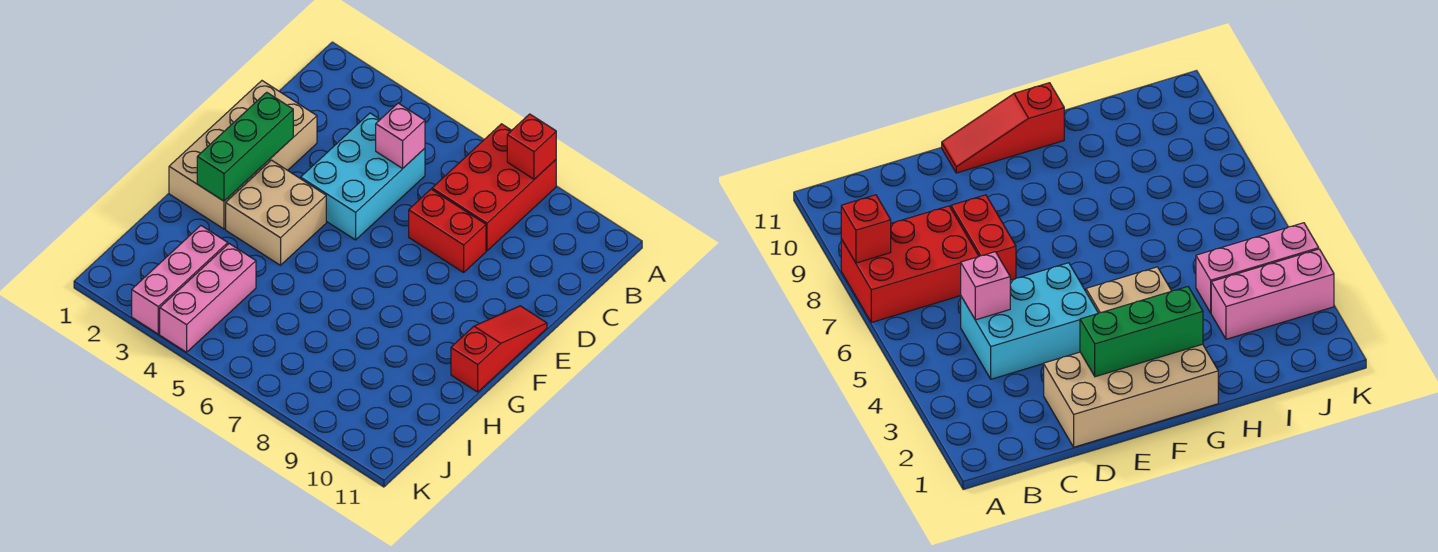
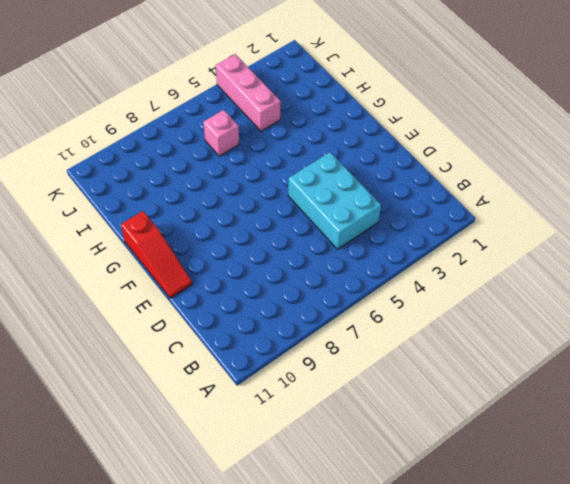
pink brick I6 level 1 -> pink brick C5 level 2
none -> red brick A7:C8 level 1
none -> tan brick D1:G2 level 1

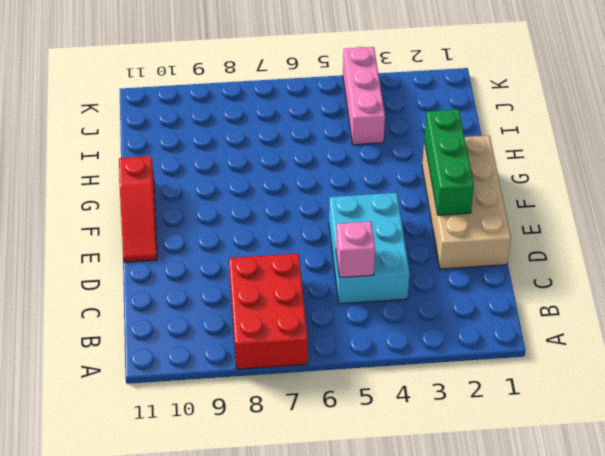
none -> red brick D7:D8 level 1
none -> tan brick F3:G4 level 1

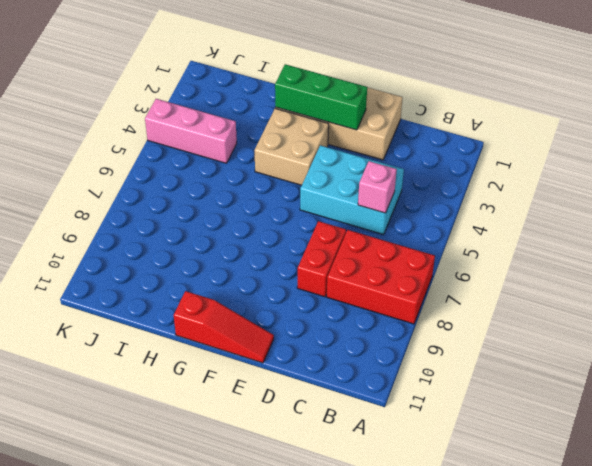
none -> pink brick I3:K3 level 1
none -> red brick A8 level 2

